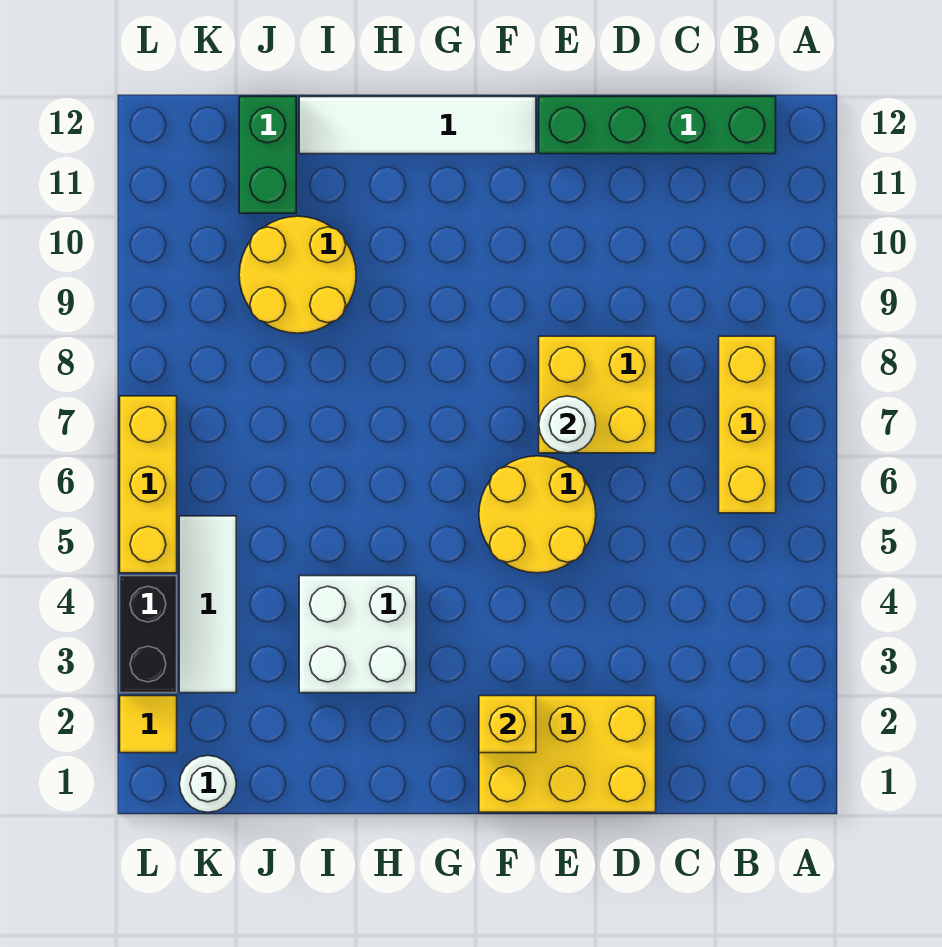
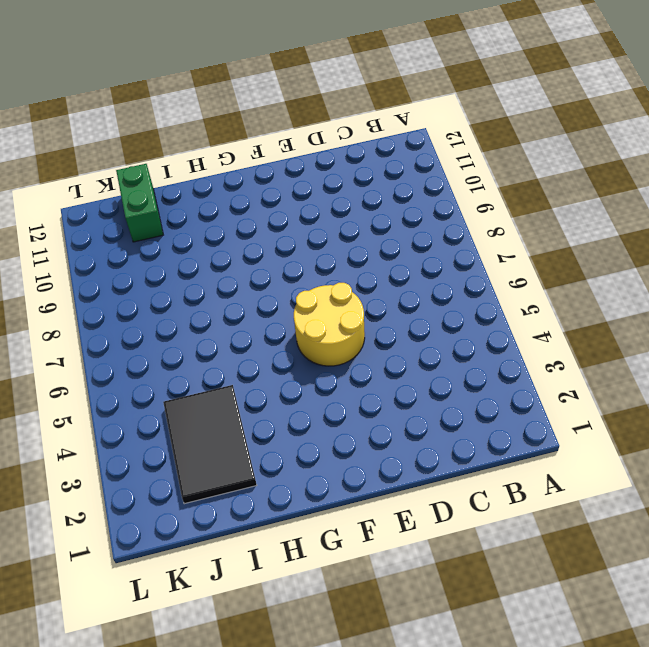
black tile I2:J4 level 1 -> white brick H3:I4 level 1
none -> yellow brick B6:B8 level 1
none -> green brick B12:E12 level 1
none -> yellow brick D1:F2 level 1

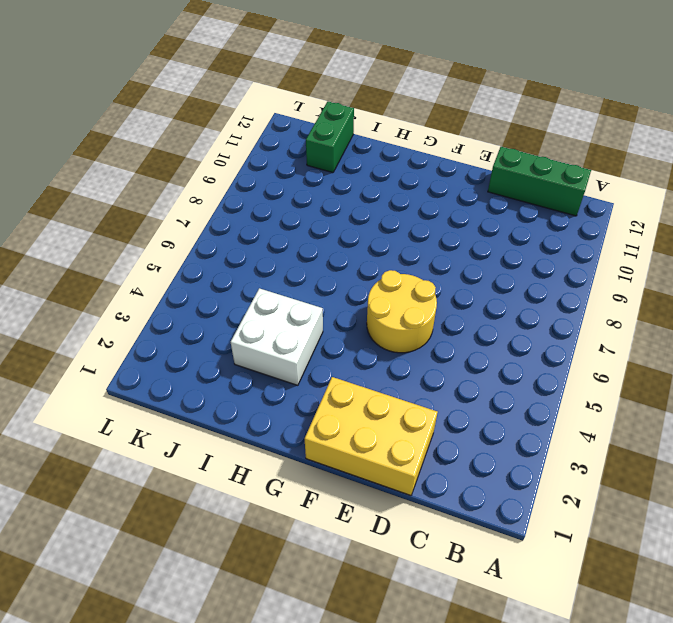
green brick B12:D12 level 1 -> green brick B12:E12 level 1
none -> yellow brick B6:B8 level 1
none -> yellow brick D7:E8 level 1
none -> white tile F12:I12 level 1

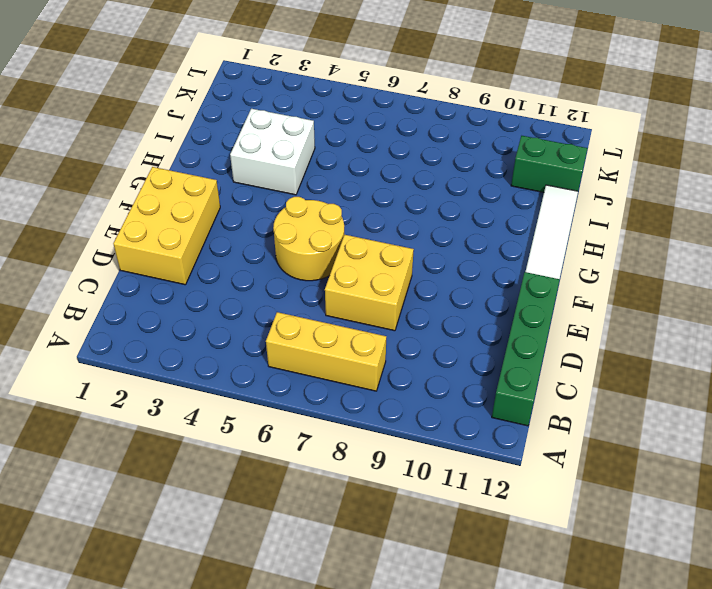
none -> yellow round brick I9:J10 level 1
none -> white round brick K1 level 1
none -> white tile K3:K5 level 1

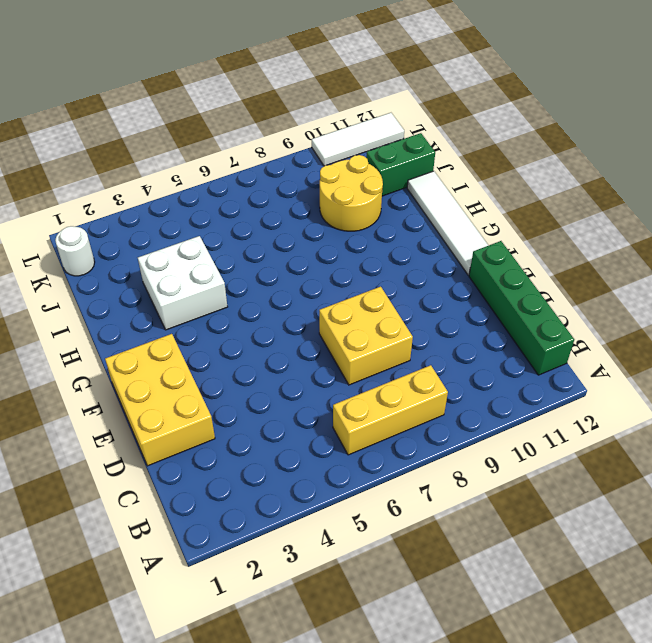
white tile L10:L12 level 1 -> white tile K3:K5 level 1
none -> yellow round brick E5:F6 level 1
none -> yellow tile L2 level 1
none -> black brick L3:L4 level 1

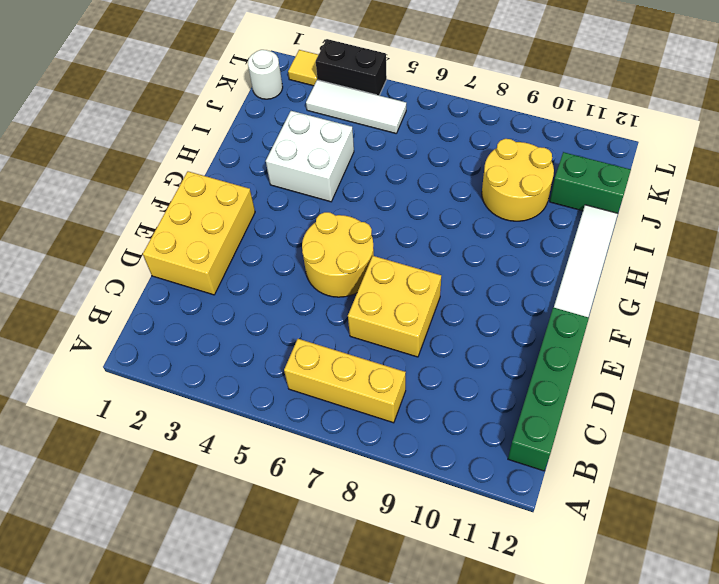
none -> yellow brick L5:L7 level 1
none -> white round brick E7 level 2
none -> yellow brick F2 level 2

